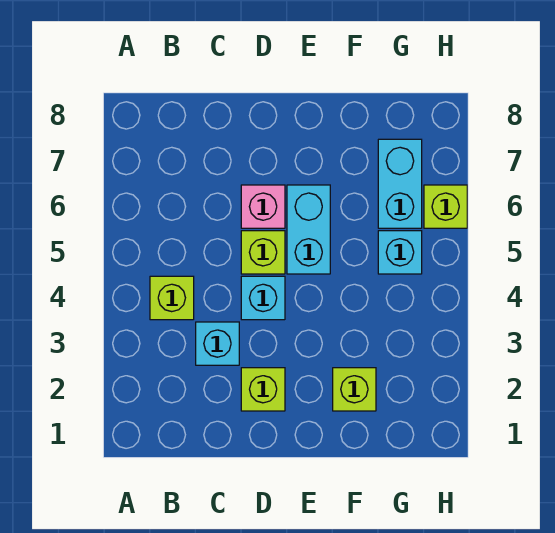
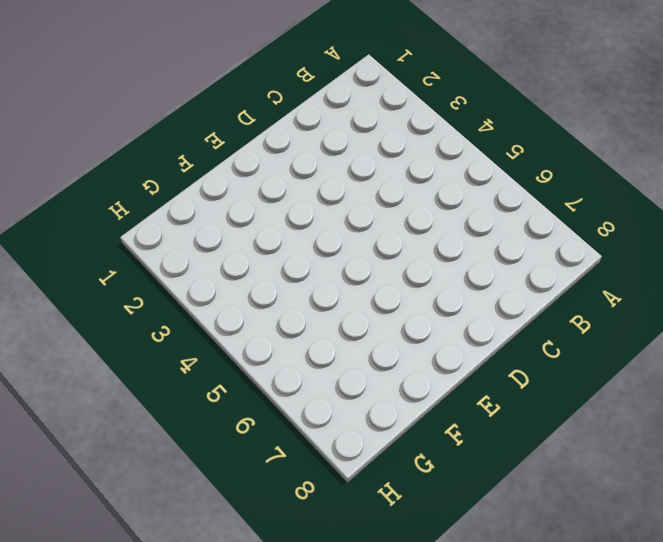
none -> lime brick B4 level 1
none -> cyan brick C3 level 1

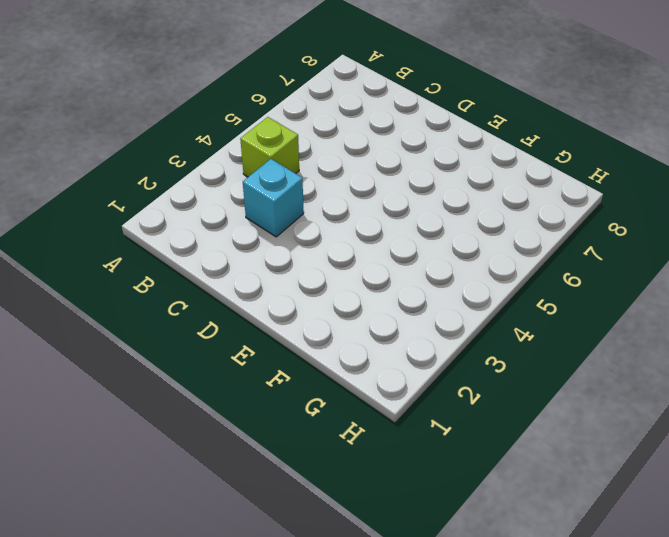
none -> lime brick D2 level 1
none -> cyan brick D4 level 1

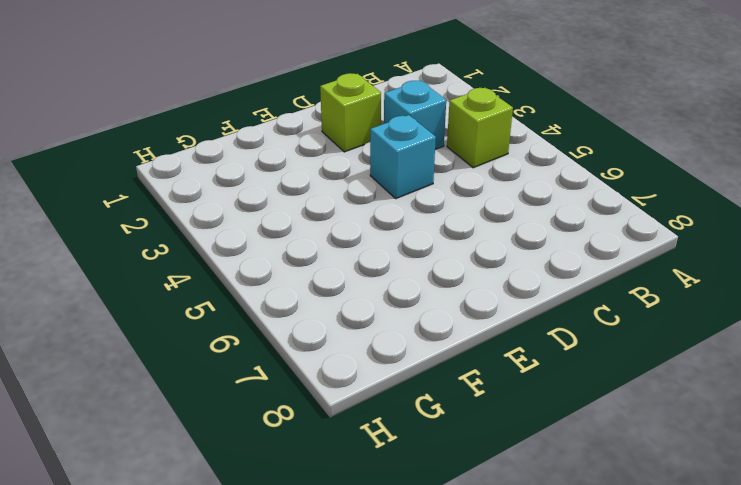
none -> lime brick D5 level 1
none -> pink brick D6 level 1

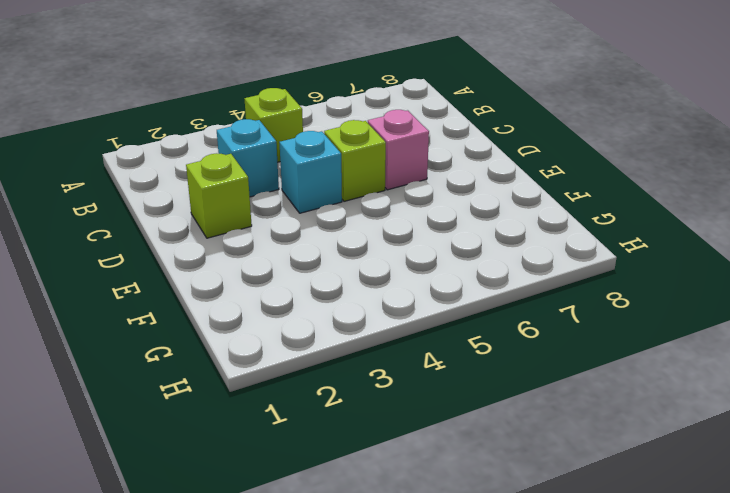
none -> cyan brick E5:E6 level 1
none -> lime brick F2 level 1

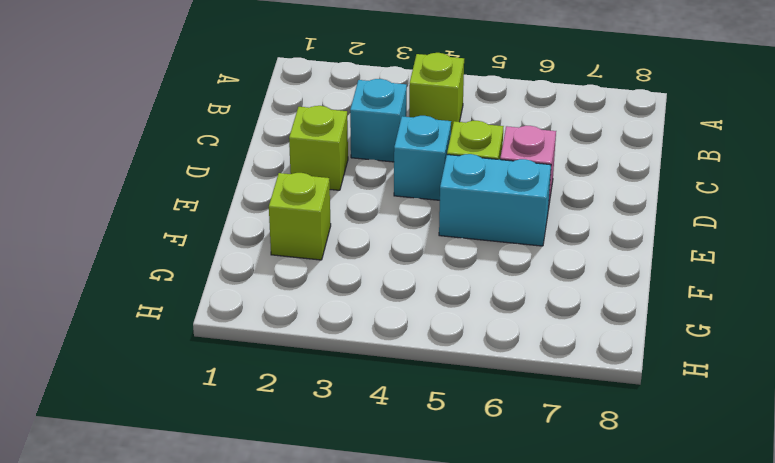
none -> cyan brick G5 level 1
none -> cyan brick G6:G7 level 1

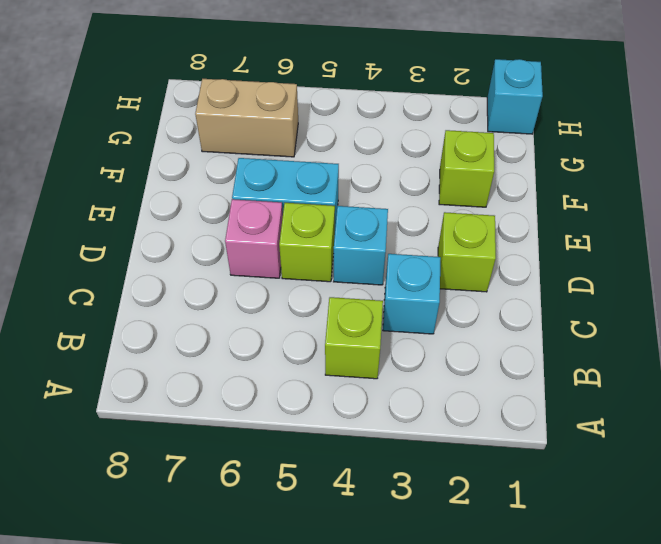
tan brick G6:G7 level 1 -> cyan brick G6:G7 level 1
cyan brick H1 level 1 -> cyan brick G5 level 1
none -> lime brick H6 level 1

